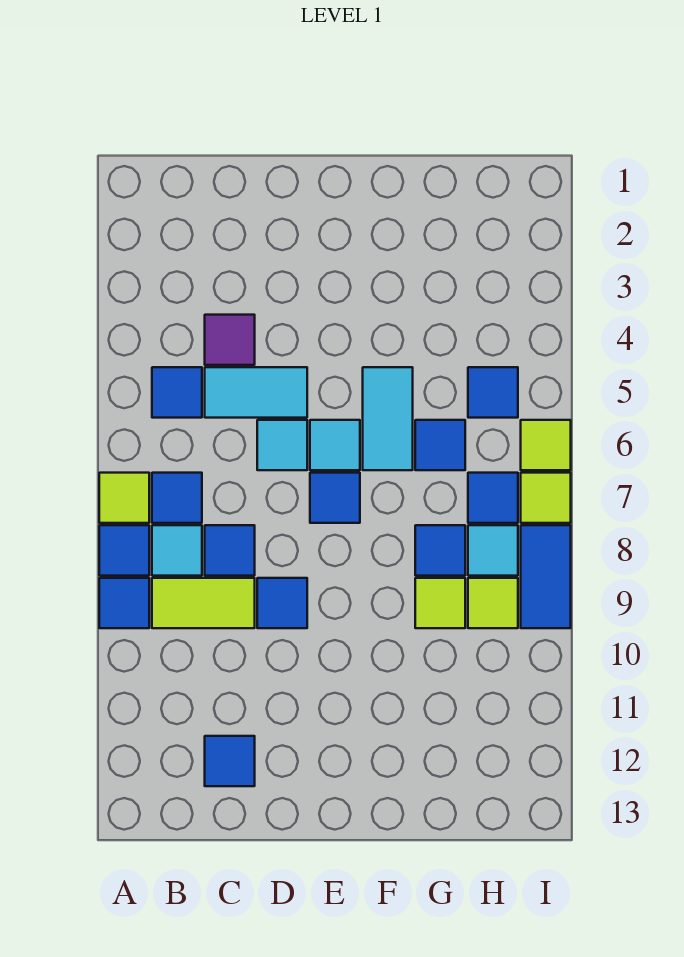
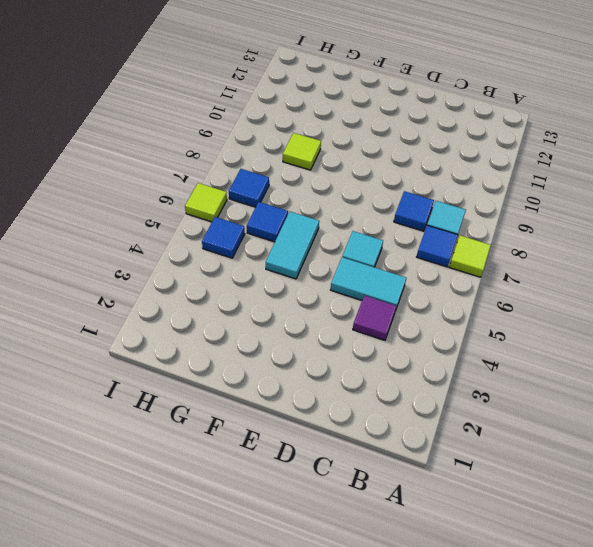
none -> blue tile A8 level 1
none -> blue tile A9 level 1
none -> blue tile B5 level 1

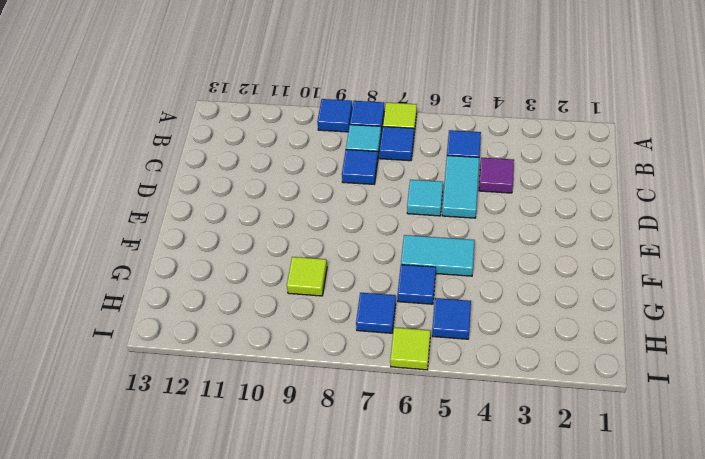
none -> lime tile B9:C9 level 1
none -> blue tile C12 level 1
none -> blue tile D9 level 1

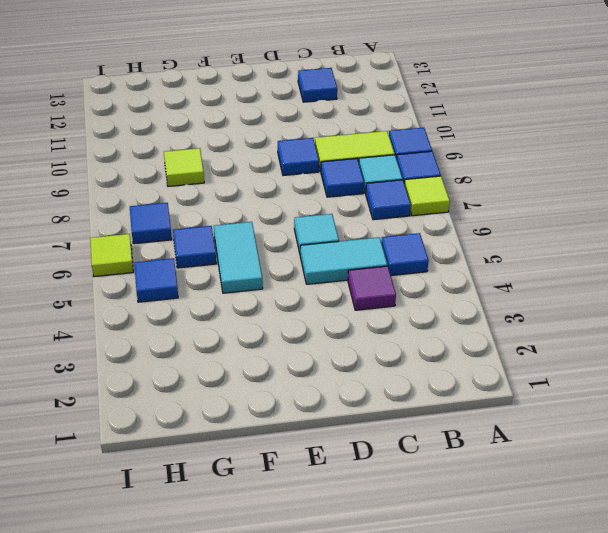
none -> cyan tile E6 level 1
none -> blue tile E7 level 1
none -> blue tile G8 level 1

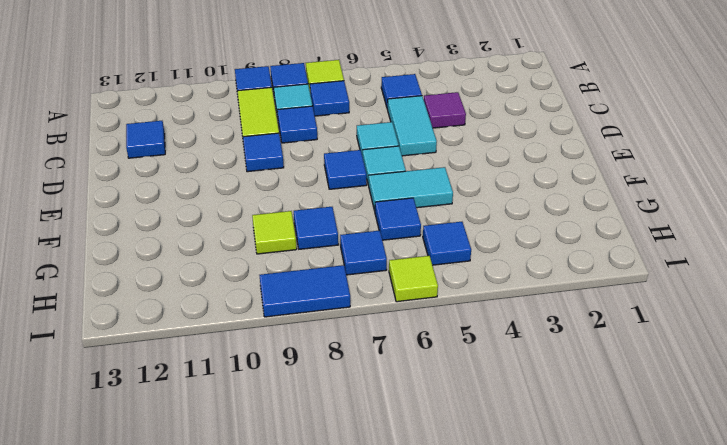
none -> cyan tile H8 level 1
none -> lime tile H9 level 1
none -> lime tile I7 level 1

